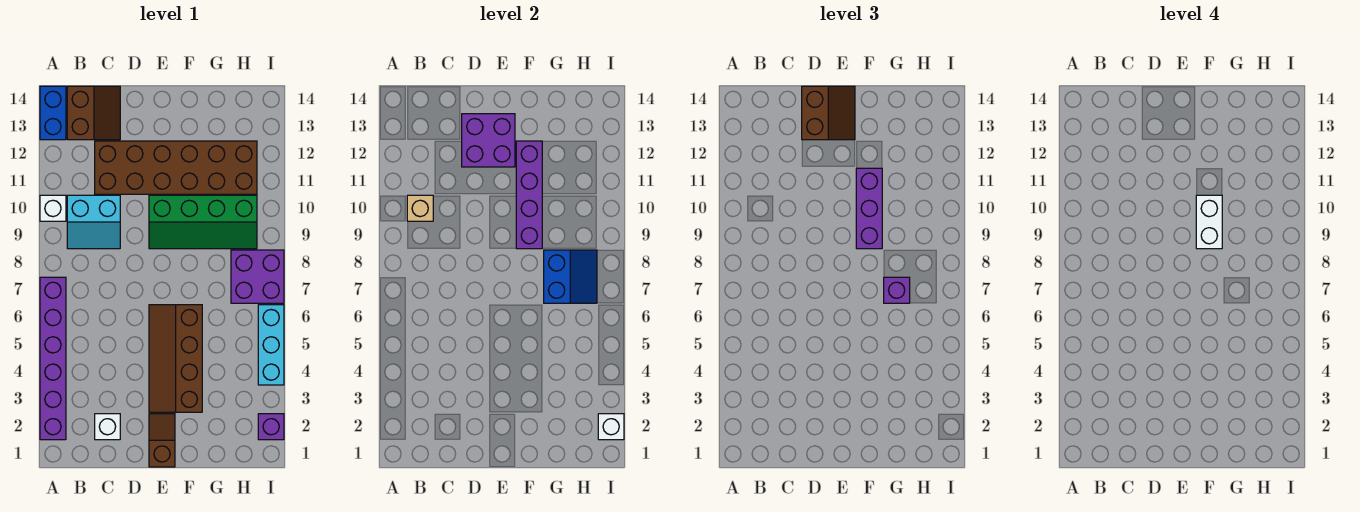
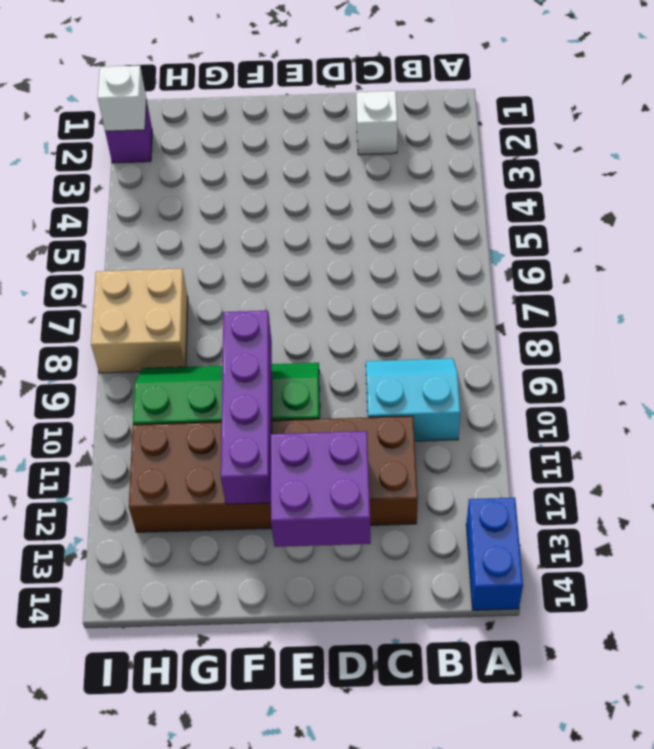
tan brick H7:I8 level 1 -> purple brick H7:I8 level 1
none -> purple brick A2:A7 level 1
none -> white brick A10 level 1
none -> brown slope B13:C14 level 1 top B

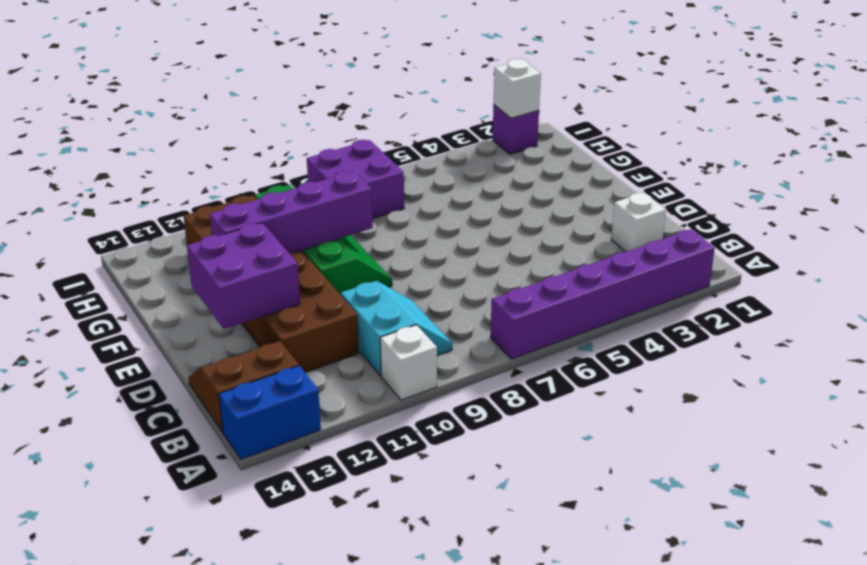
none -> brown slope E1:E2 level 1 top 1
none -> brown slope E3:F6 level 1 top F
none -> cyan brick I4:I6 level 1

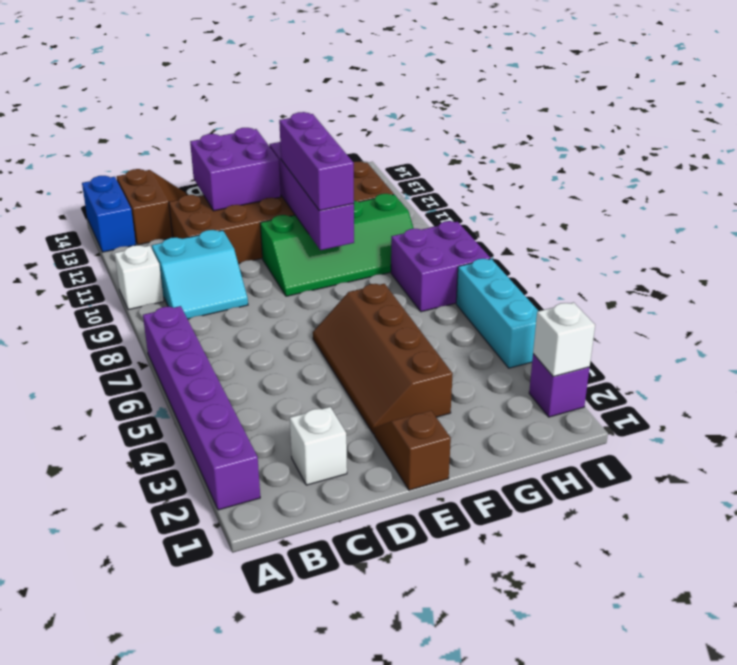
none -> tan brick B10 level 2
none -> blue slope G7:H8 level 2 top G
none -> brown slope D13:E14 level 3 top D

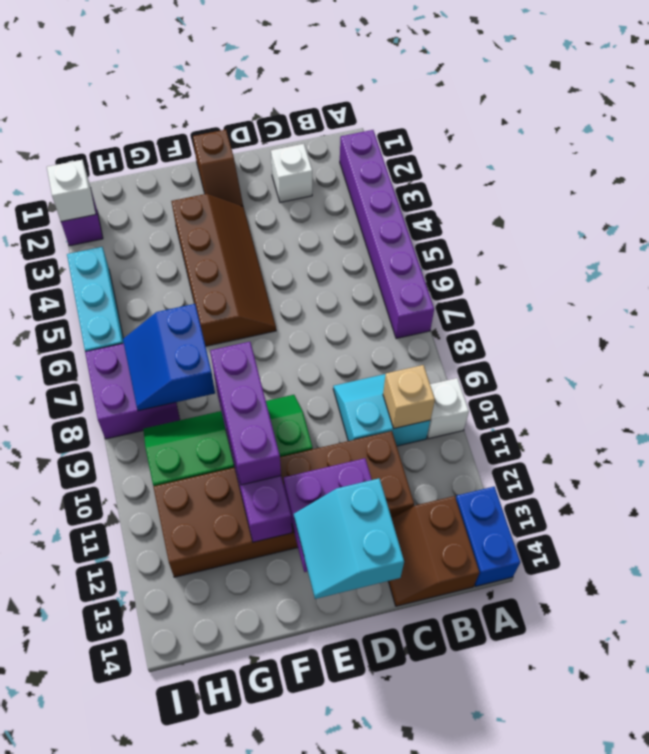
cyan slope D13:E14 level 3 top D -> brown slope D13:E14 level 3 top D
none -> purple brick G7 level 3
none -> white brick F9:F10 level 4

